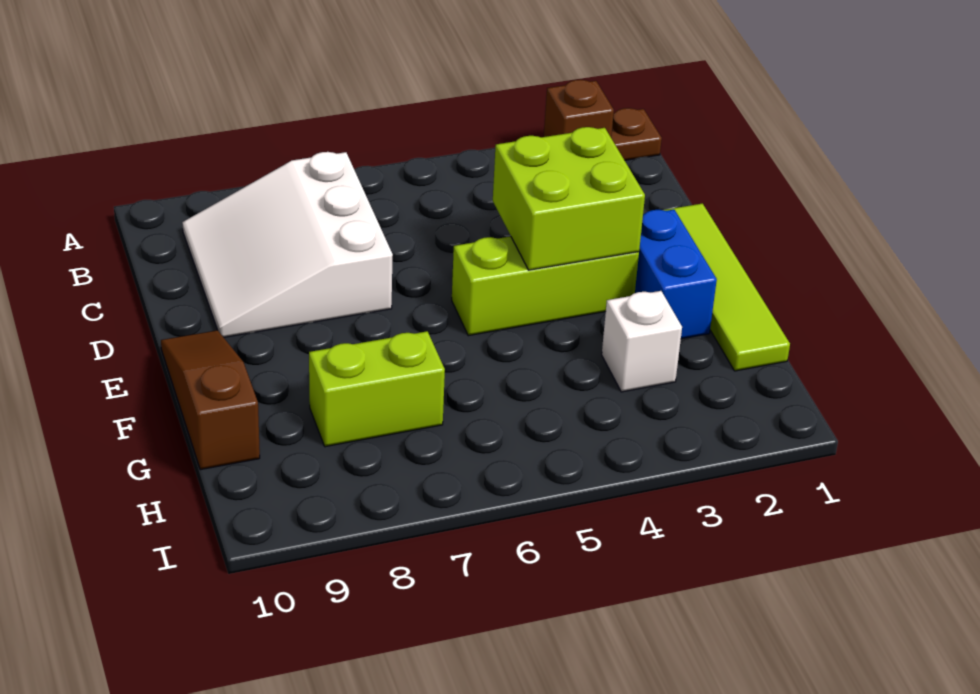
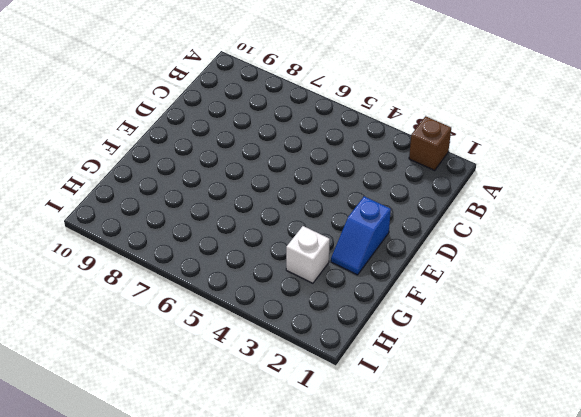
blue slope E2:F2 level 1 top E -> blue brick E2:F2 level 1
none -> brown plate A1 level 1
none -> white slope B7:D9 level 1 top 7

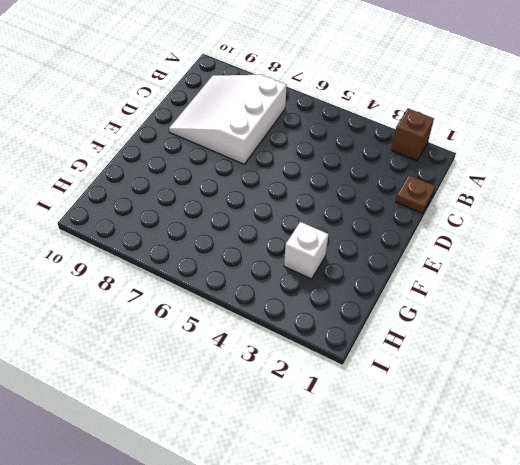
brown plate C1 level 1 -> brown plate A1 level 1
none -> lime tile D1:G1 level 1
none -> blue brick E2:F2 level 1

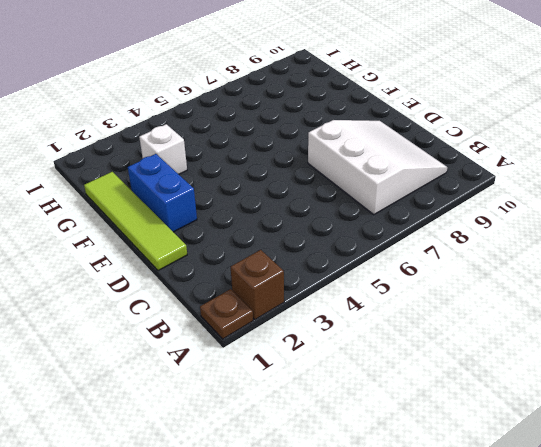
none -> lime brick E3:E5 level 1
none -> brown slope E10:G10 level 1 top G

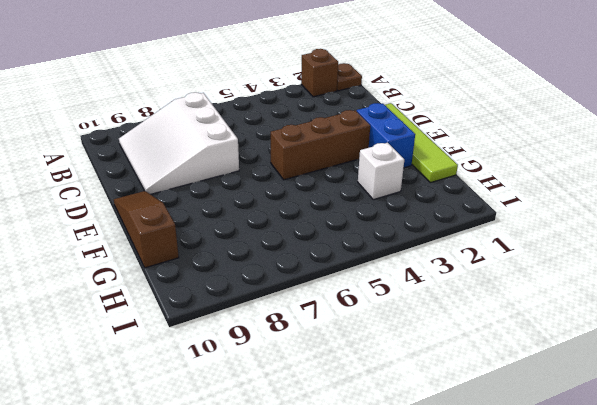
brown brick E3:E5 level 1 -> lime brick E3:E5 level 1
none -> lime brick G7:G8 level 1
none -> lime brick D3:E4 level 2

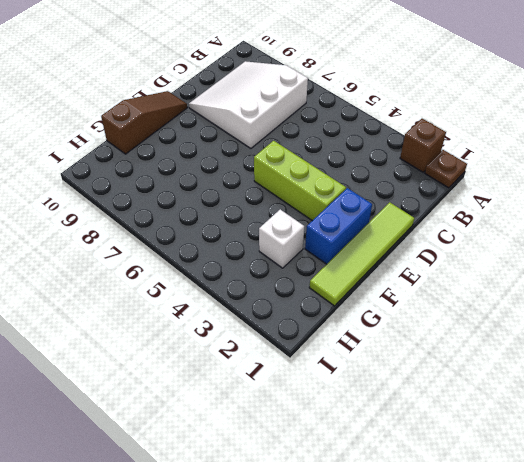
none -> lime brick G7:G8 level 1
none -> lime brick D3:E4 level 2

